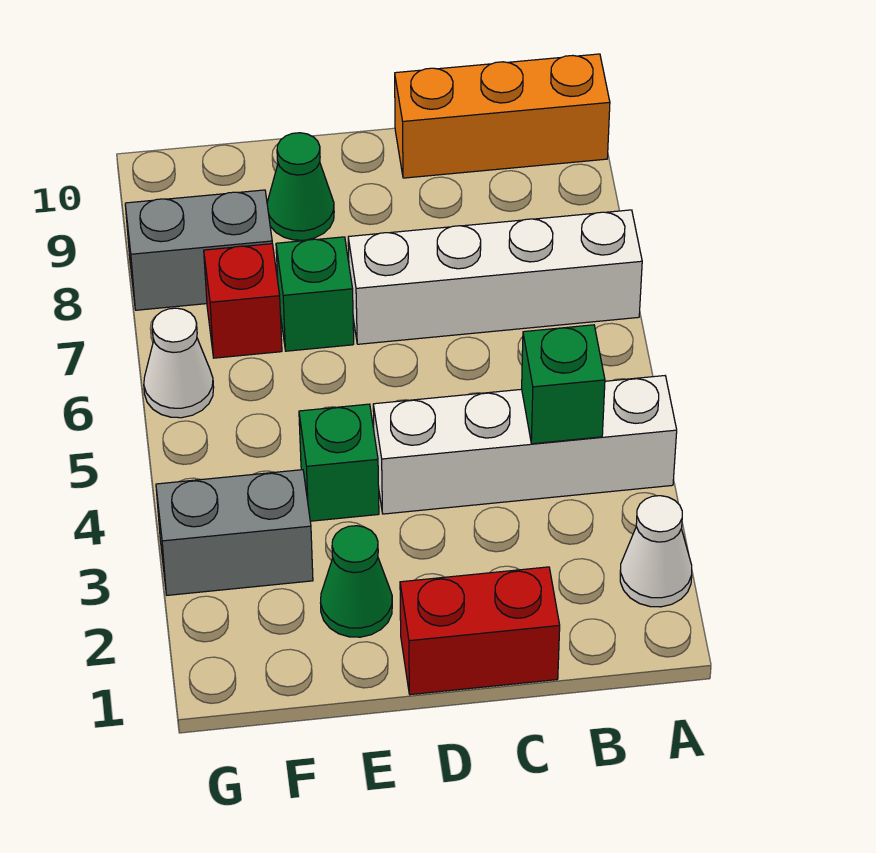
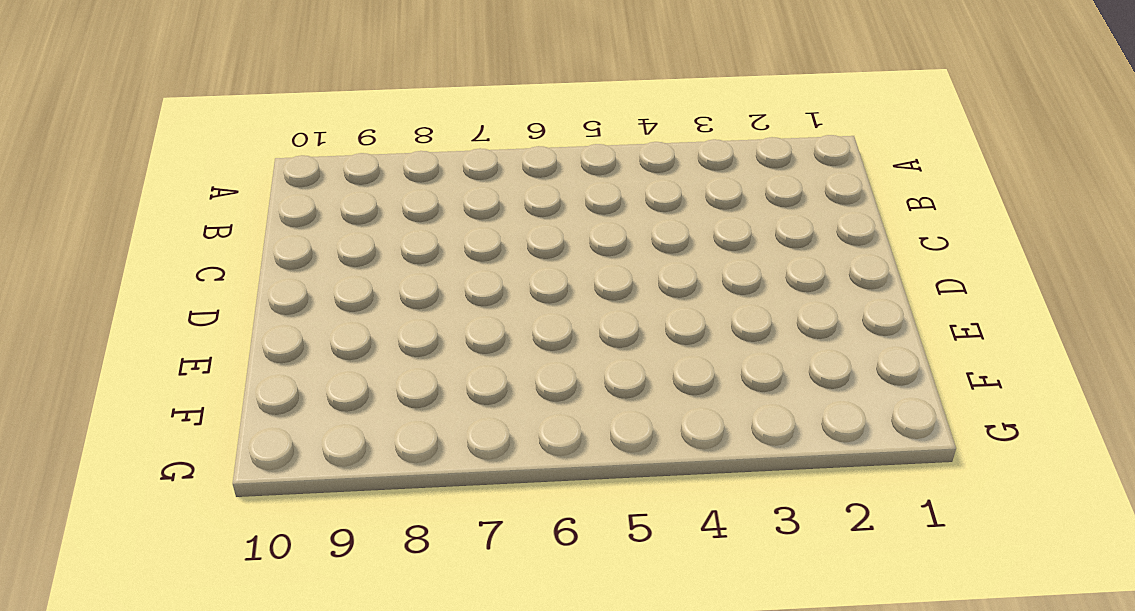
none -> white cone A2 level 1
none -> white brick A4:D4 level 1
none -> white brick A7:D7 level 1

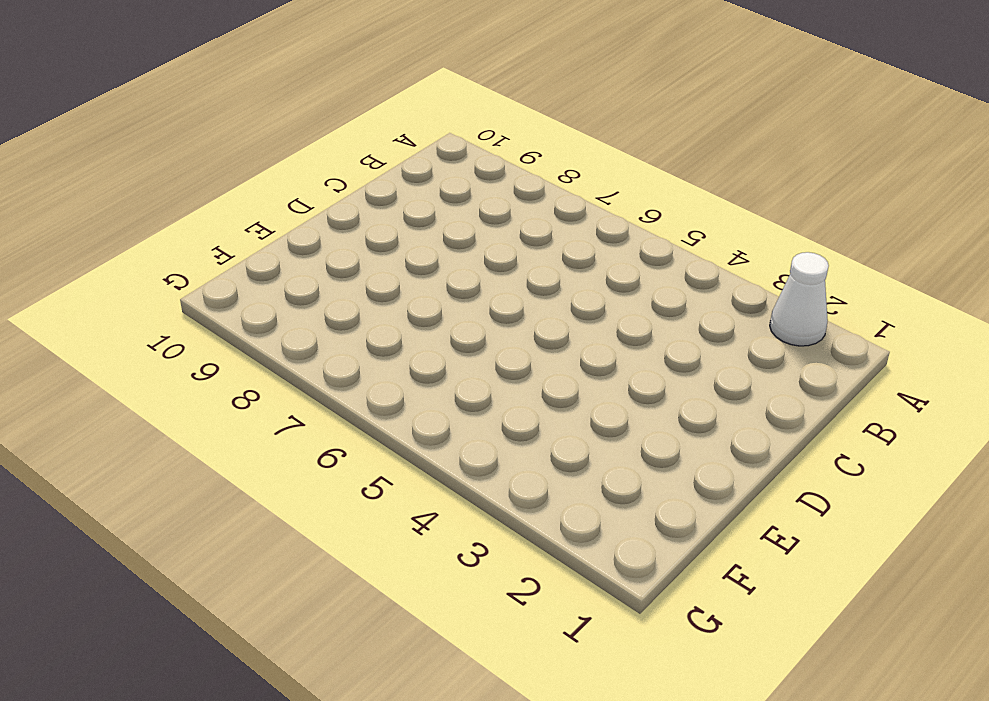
none -> white brick A4:D4 level 1
none -> white brick A7:D7 level 1
none -> orange brick A10:C10 level 1

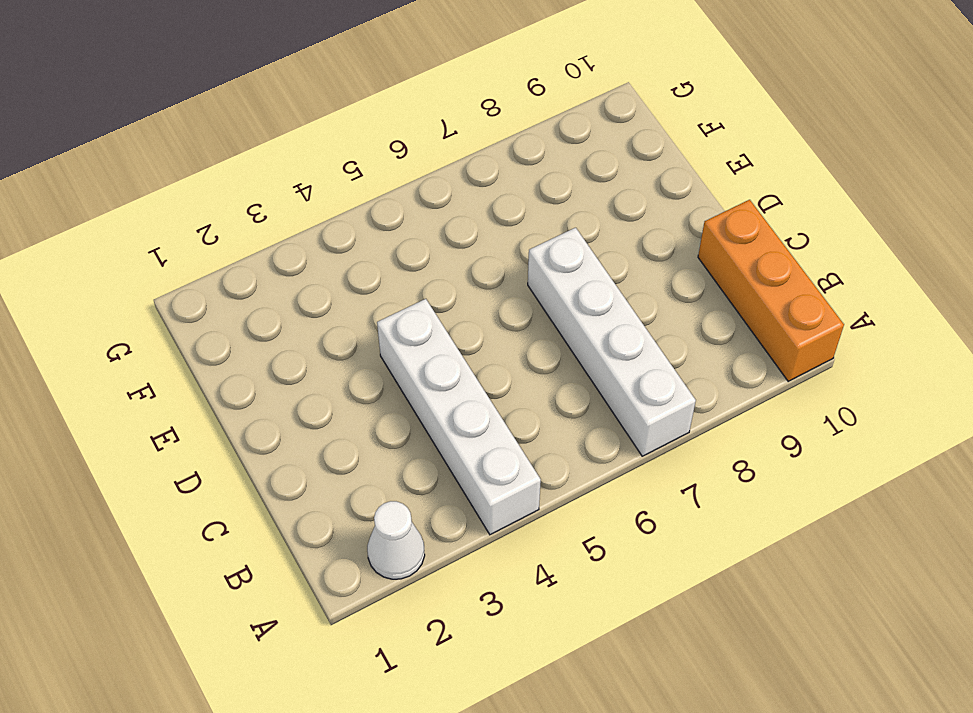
none -> red brick C1:D1 level 1
none -> green cone E2 level 1
none -> green brick E4 level 1

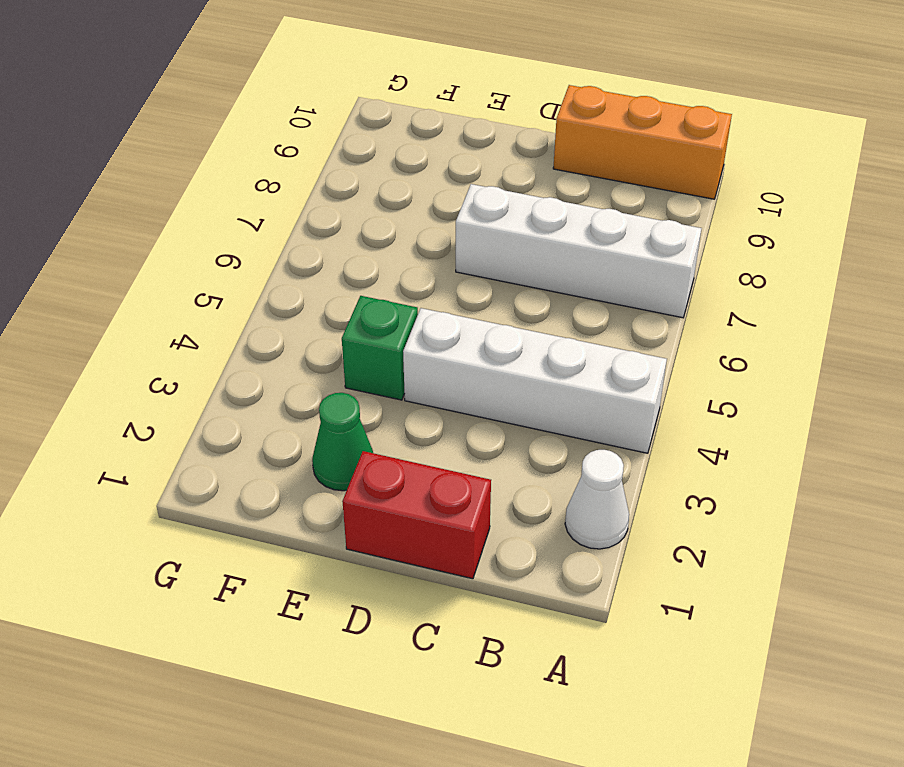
none -> green brick E7 level 1
none -> green cone E9 level 1
none -> grey brick F3:G3 level 1

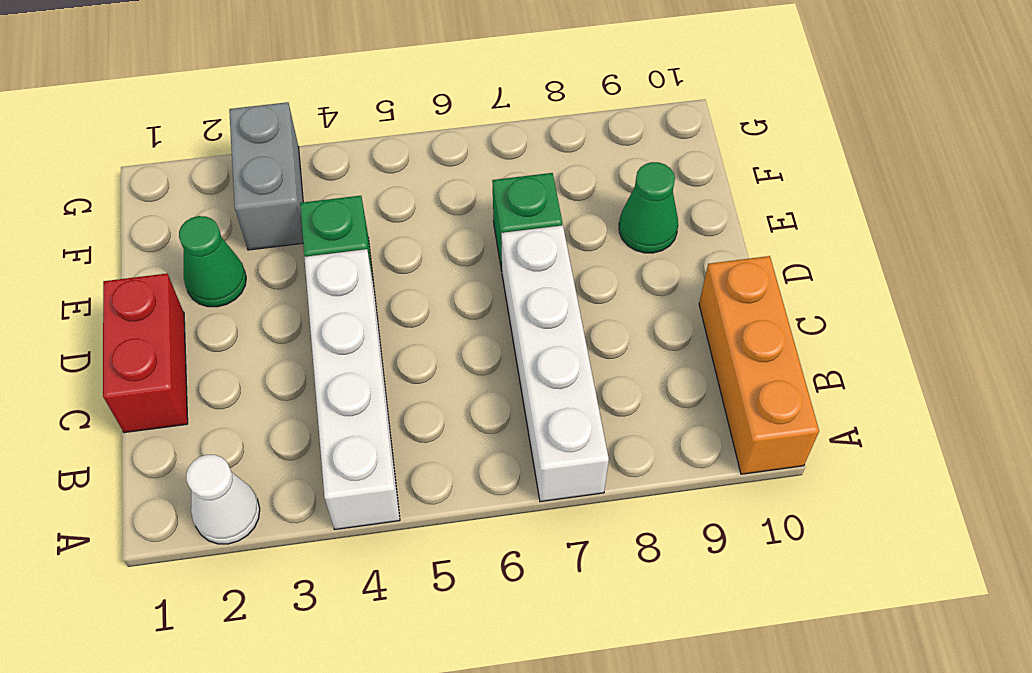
none -> red brick F7 level 1
none -> grey brick F8:G8 level 1
none -> white cone G6 level 1

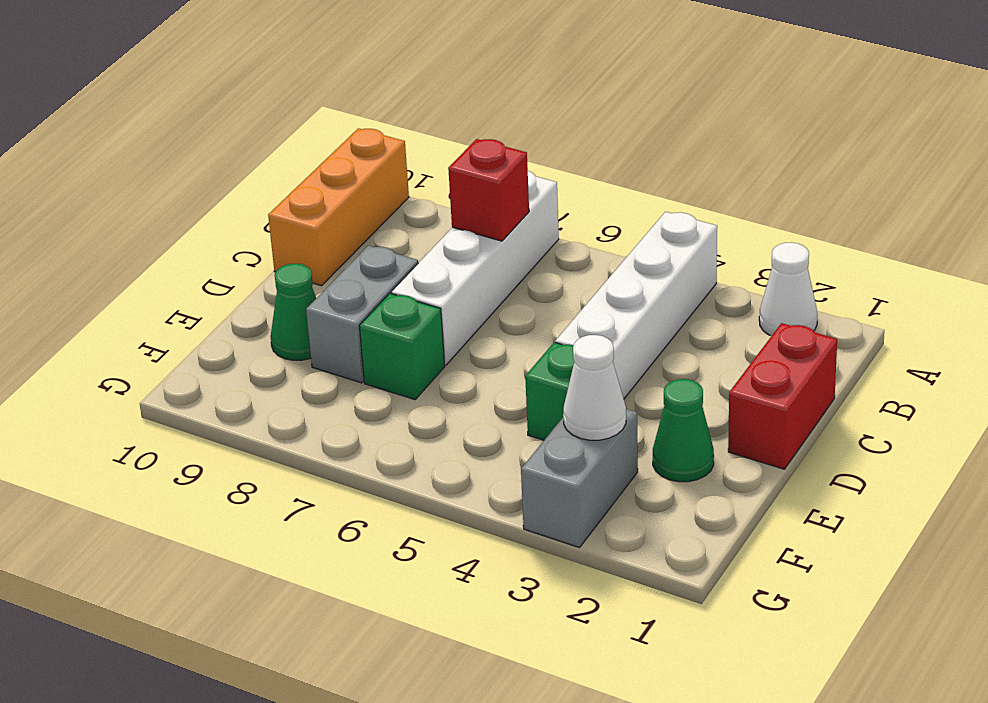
red brick B7 level 2 -> red brick F7 level 1
grey brick D8:E8 level 1 -> grey brick F8:G8 level 1
white cone F3 level 2 -> white cone G6 level 1
none -> green brick B4 level 2

